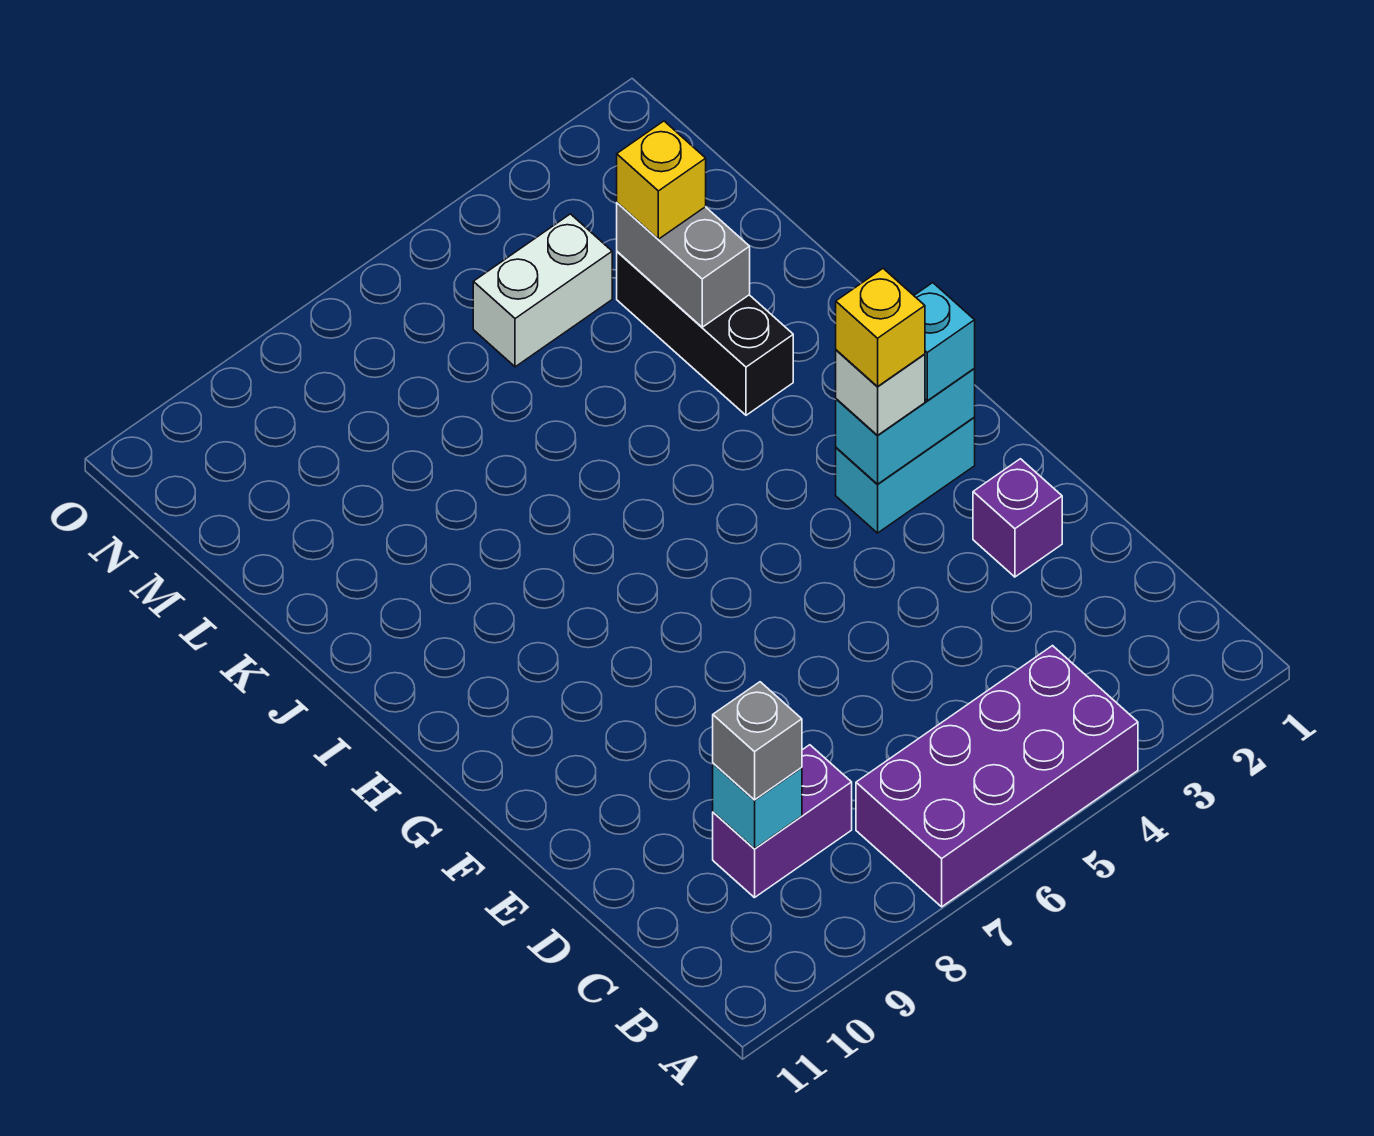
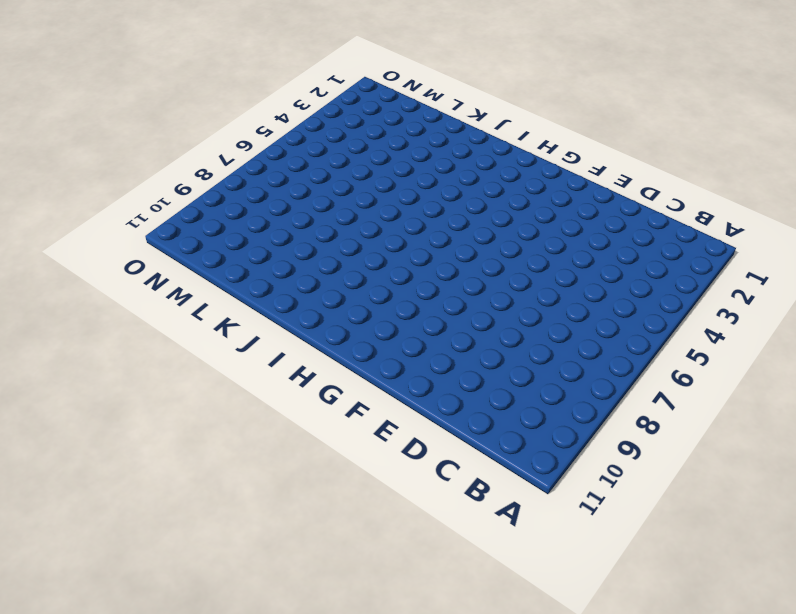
none -> purple brick A4:B7 level 1
none -> purple brick C8:C9 level 1
none -> purple brick E2 level 1

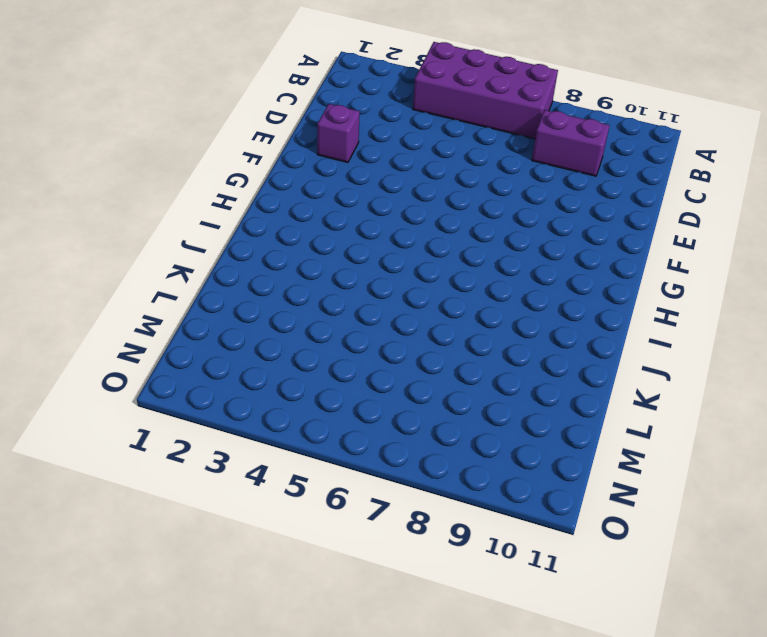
none -> cyan brick G2:G3 level 1
none -> black brick J3:L3 level 1
none -> white brick M4:M5 level 1

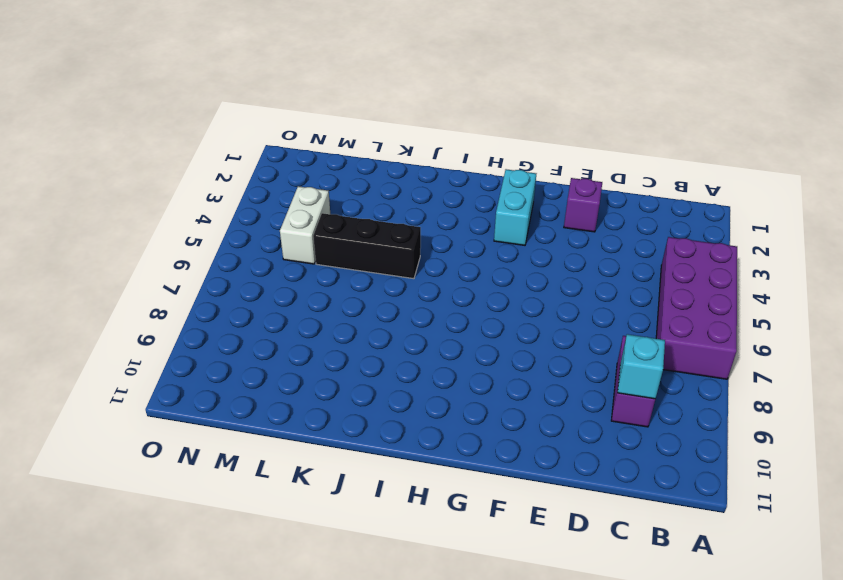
black brick J5:L5 level 1 -> black brick J3:L3 level 1
none -> cyan brick G2:G3 level 2
none -> grey brick K3:L3 level 2
none -> grey brick C9 level 3

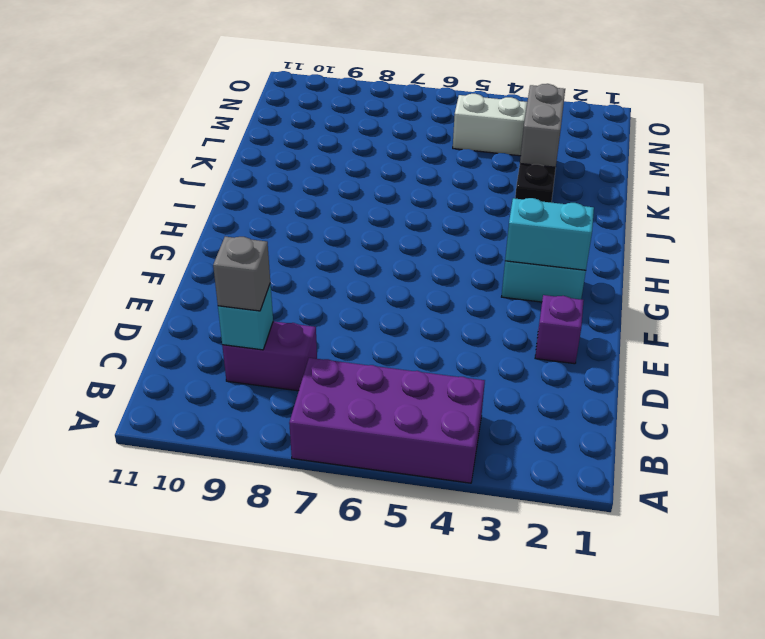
none -> cyan brick G2 level 3
none -> white brick G3 level 3
none -> yellow brick L3 level 3

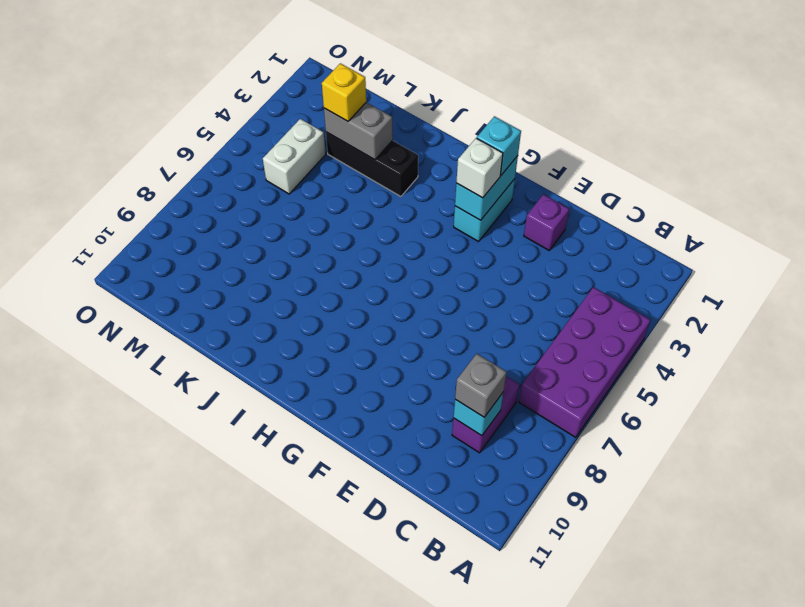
none -> yellow brick G3 level 4

